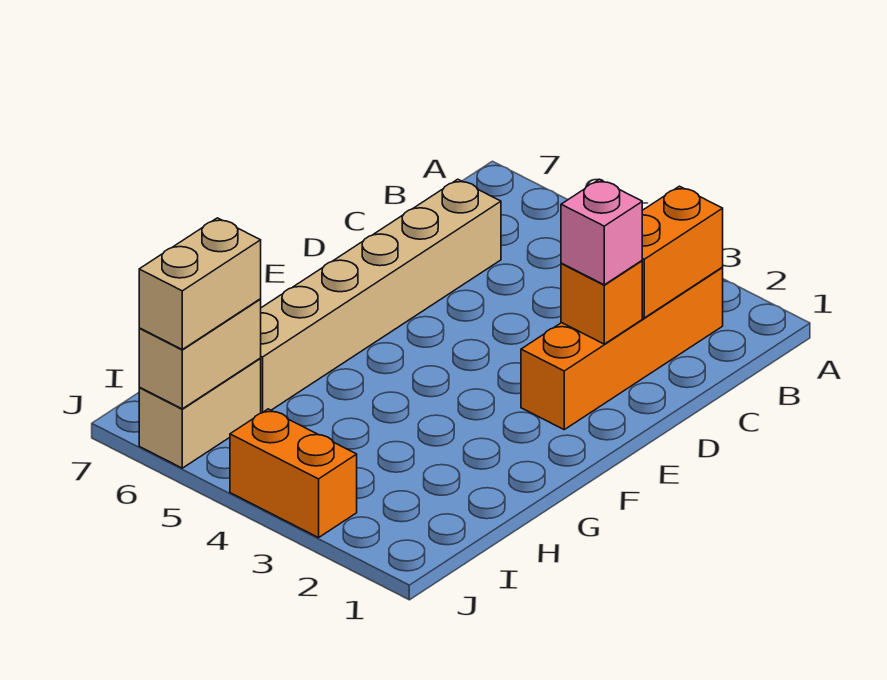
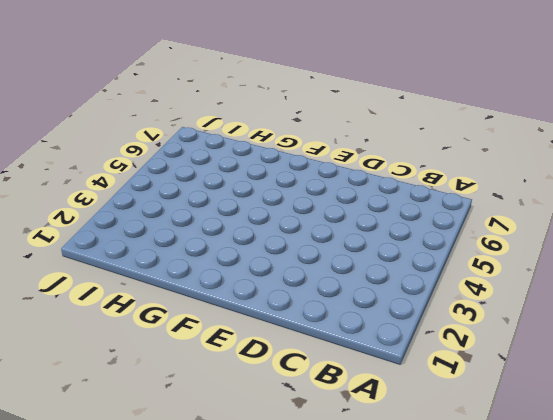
none -> orange brick B2:E2 level 1
none -> tan brick C6:H6 level 1

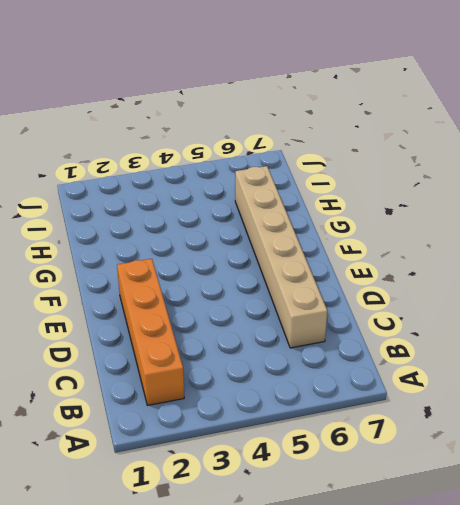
none -> tan brick I6:J6 level 1
none -> orange brick J3:J4 level 1

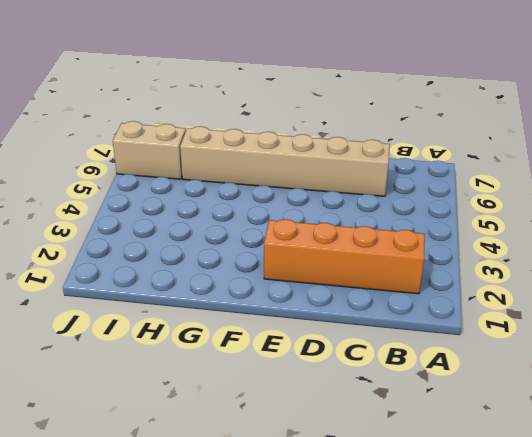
none -> orange brick J3:J4 level 1
none -> orange brick B2:C2 level 2

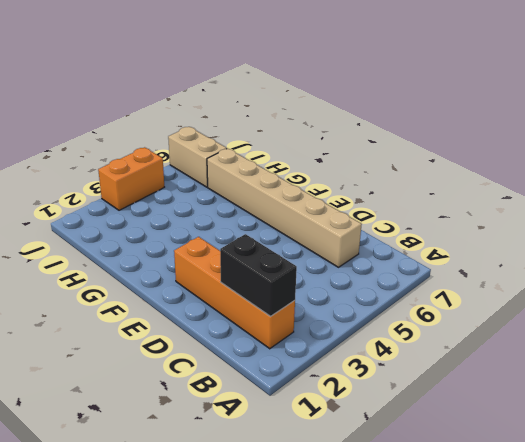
black brick B2:C2 level 2 -> orange brick B2:C2 level 2
none -> orange brick D2 level 2
none -> tan brick I6:J6 level 2

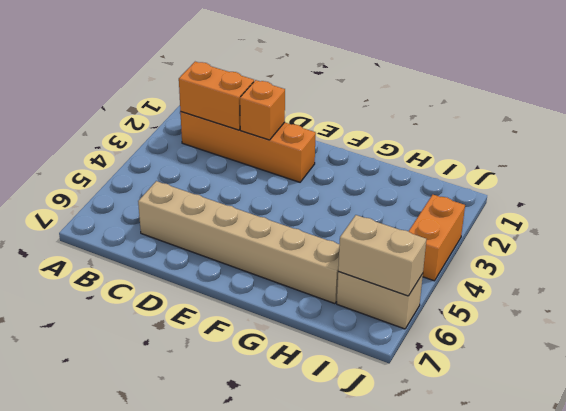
none -> pink brick D2 level 3
none -> tan brick I6:J6 level 3

